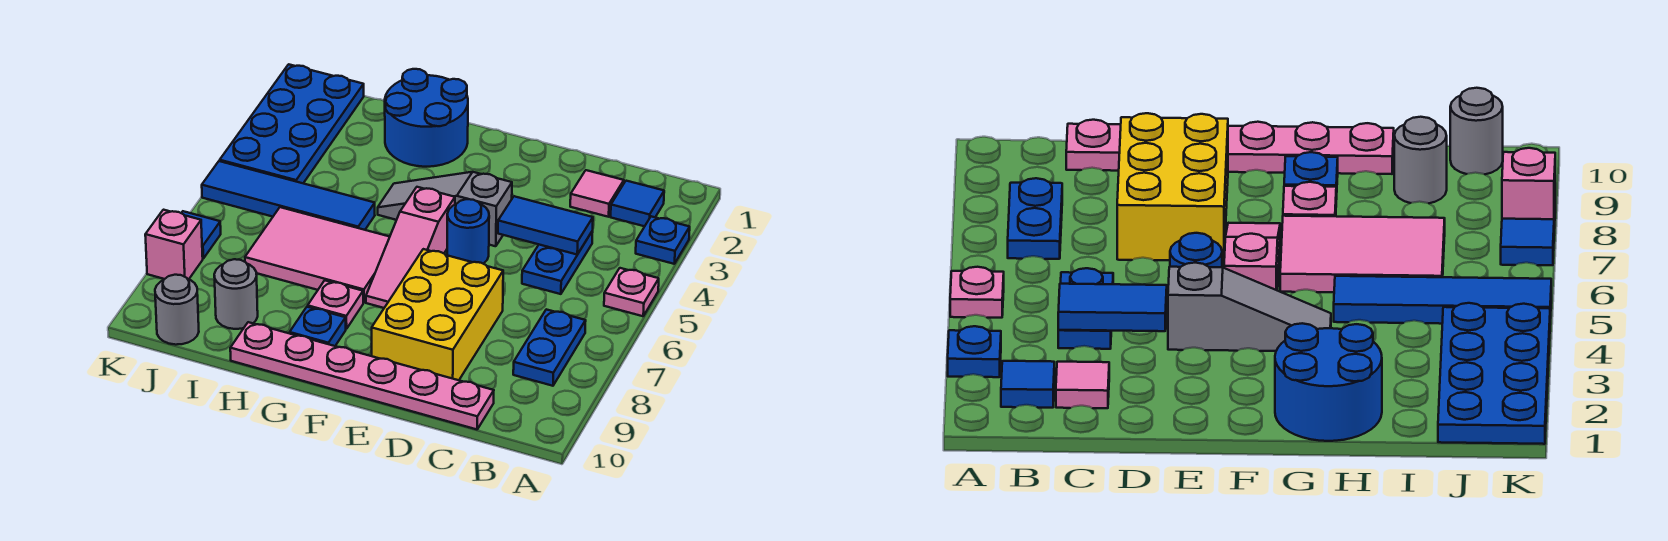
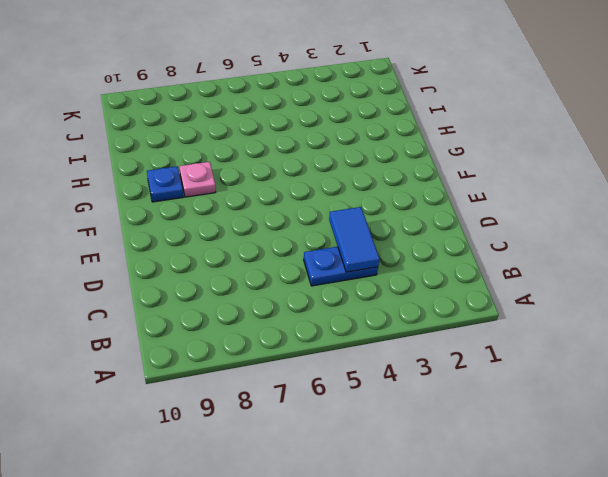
none -> blue plate A3 level 1
none -> pink plate A5 level 1
none -> blue tile B2 level 1

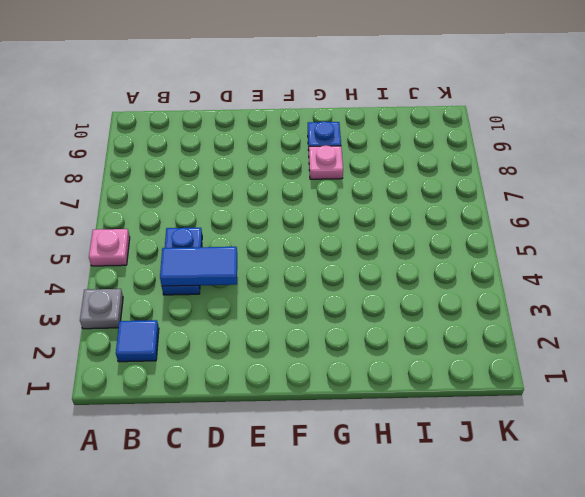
grey plate A3 level 1 -> blue plate A3 level 1
none -> blue plate B7:B8 level 1
none -> pink tile C2 level 1
none -> pink plate C10:H10 level 1

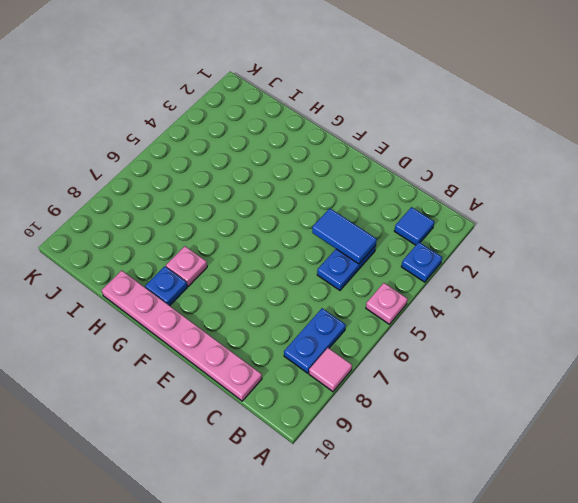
pink tile A8 level 1 -> pink tile C2 level 1
none -> yellow brick D7:E9 level 1
none -> grey slope E4:G4 level 1 top E
none -> blue round brick E5 level 1

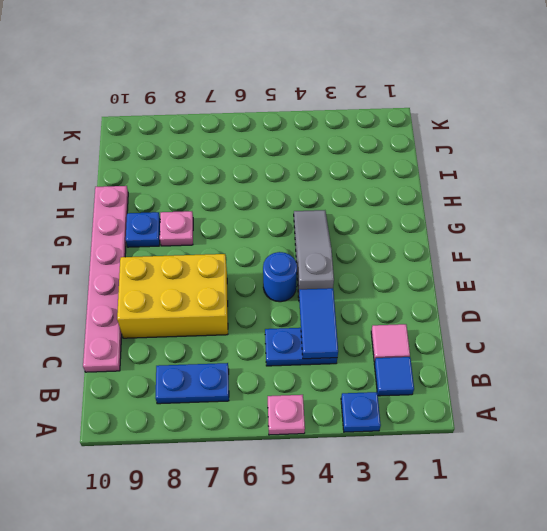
none -> pink slope F5:F7 level 1 top 5
none -> blue round brick G1:H2 level 1
none -> pink tile G6:I7 level 1

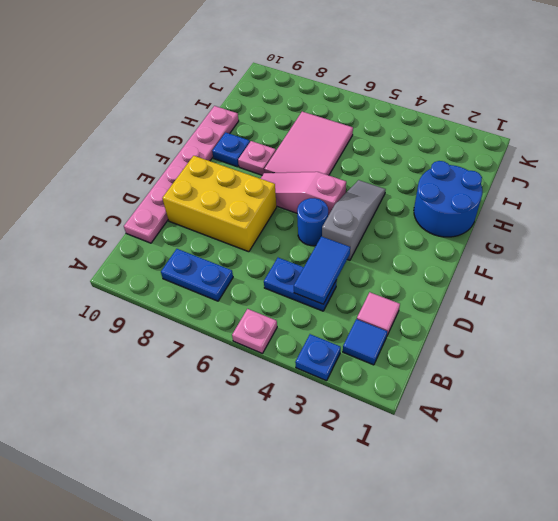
none -> blue tile H5:K5 level 1
none -> grey round brick I9 level 1
none -> blue plate J1:K4 level 1

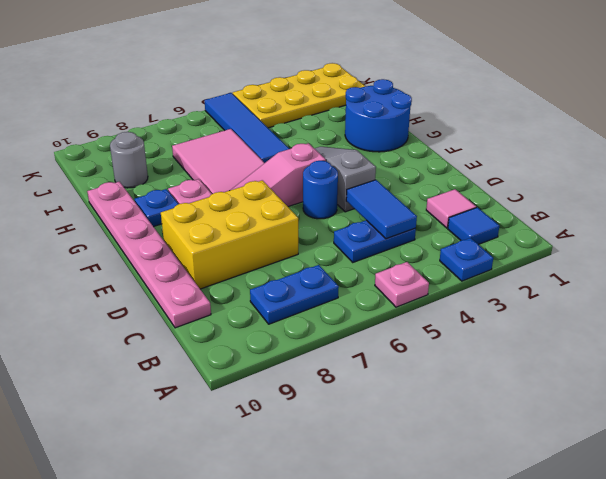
yellow plate J1:K4 level 1 -> blue plate J1:K4 level 1
none -> grey round brick J10 level 1
none -> blue tile K7 level 1
none -> pink brick K8 level 1

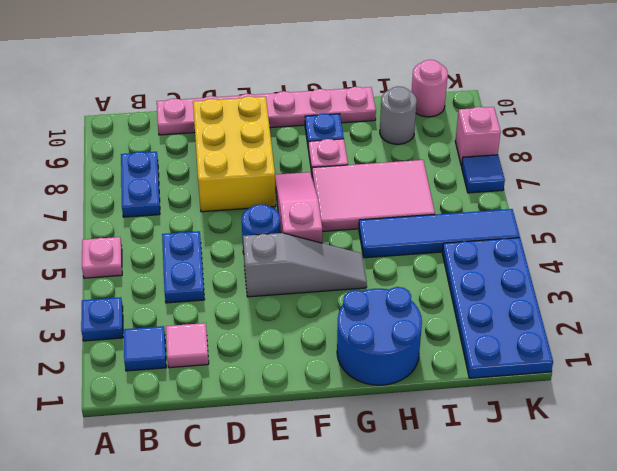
pink round brick J10 level 1 -> grey round brick J10 level 1
none -> blue tile C4:D4 level 2

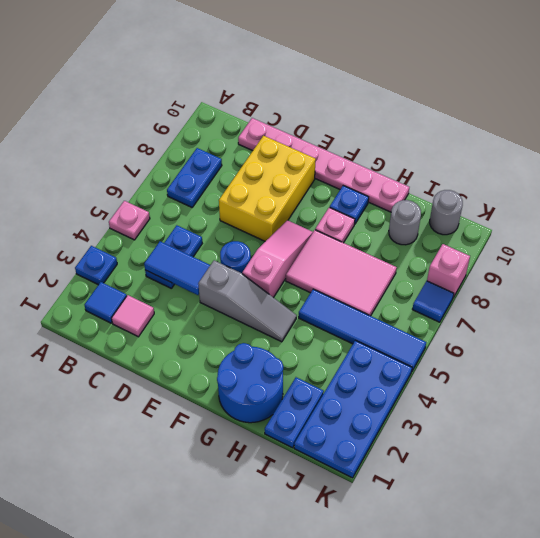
blue plate I1:I2 level 1 -> none

